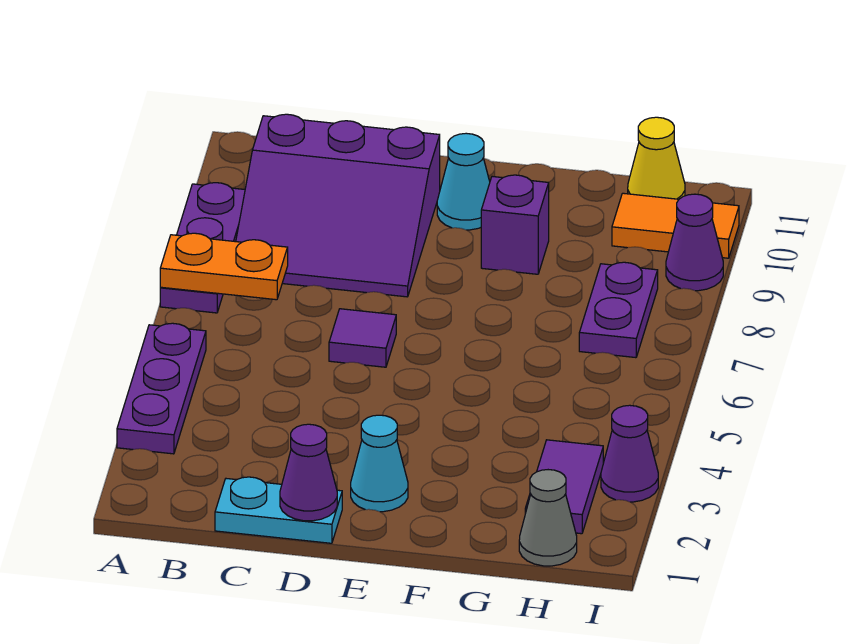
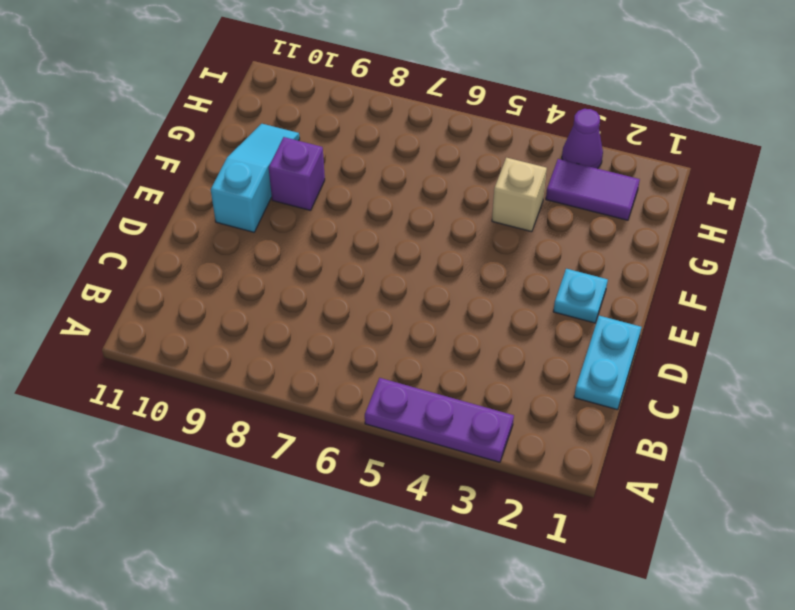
cyan plate E2 level 1 -> cyan cone E2 level 1
cyan slope E10:G10 level 1 top E -> cyan cone E10 level 1
tan brick G4 level 1 -> none
none -> purple plate A7:A9 level 1
none -> purple slope B8:D10 level 1 top 10
none -> purple tile D6 level 1

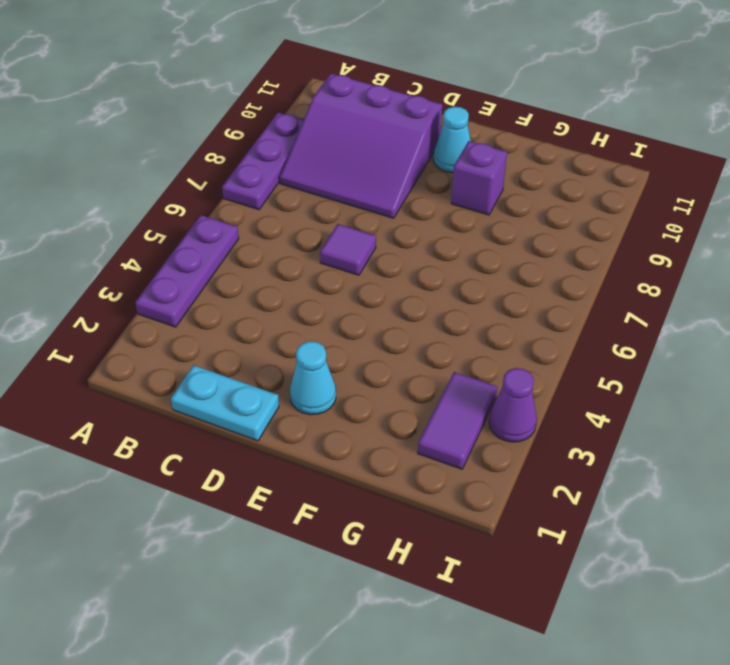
none -> grey cone H1 level 1
none -> purple plate H7:H8 level 1
none -> orange tile H10:I10 level 1

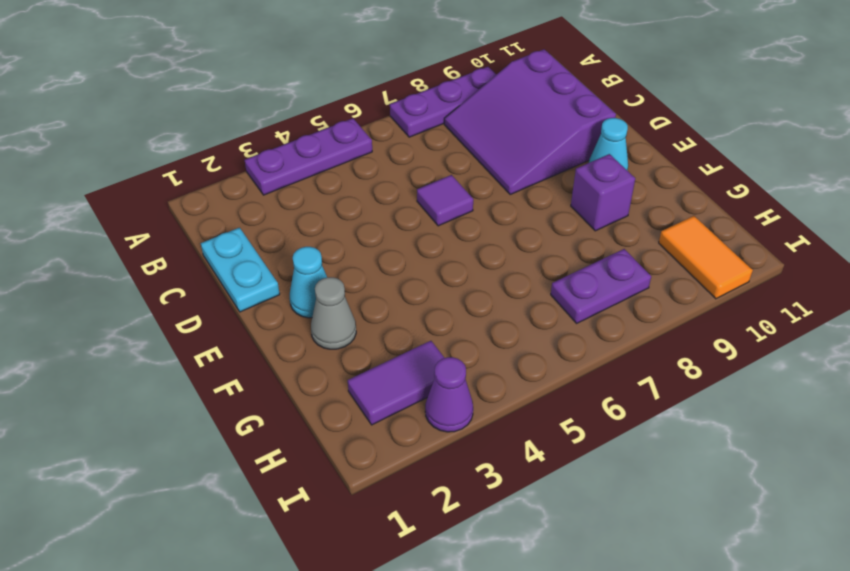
grey cone F2 level 1 -> grey cone H1 level 1
none -> yellow cone H11 level 1
none -> purple cone I9 level 1
none -> orange plate A7:B7 level 2

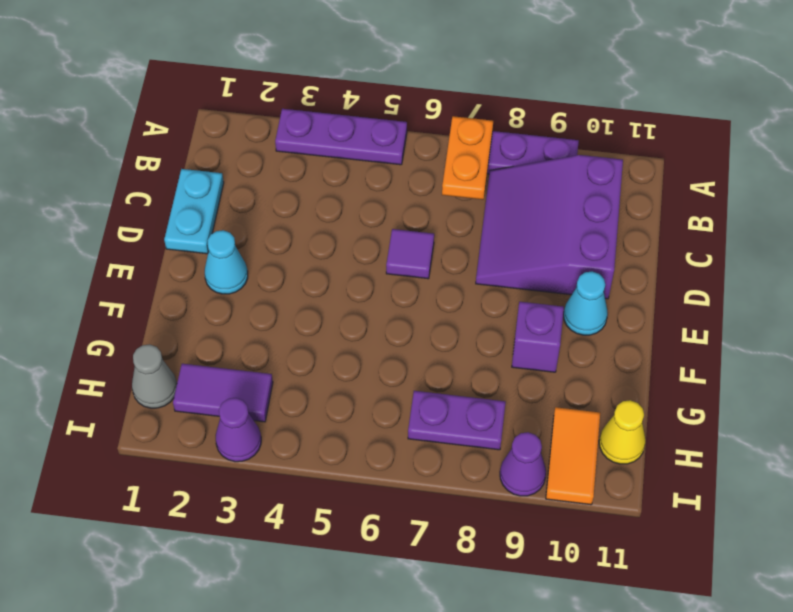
none -> purple cone D1 level 2

